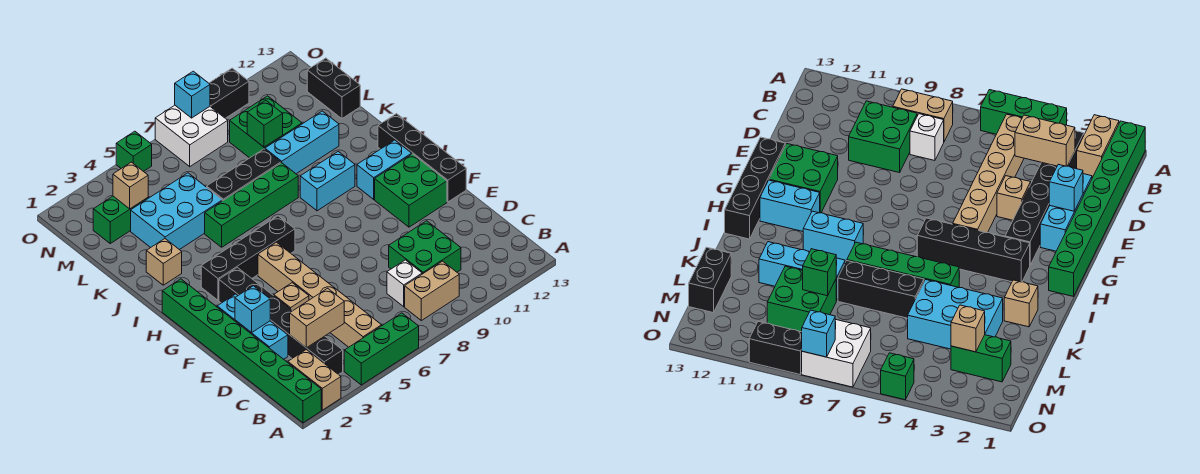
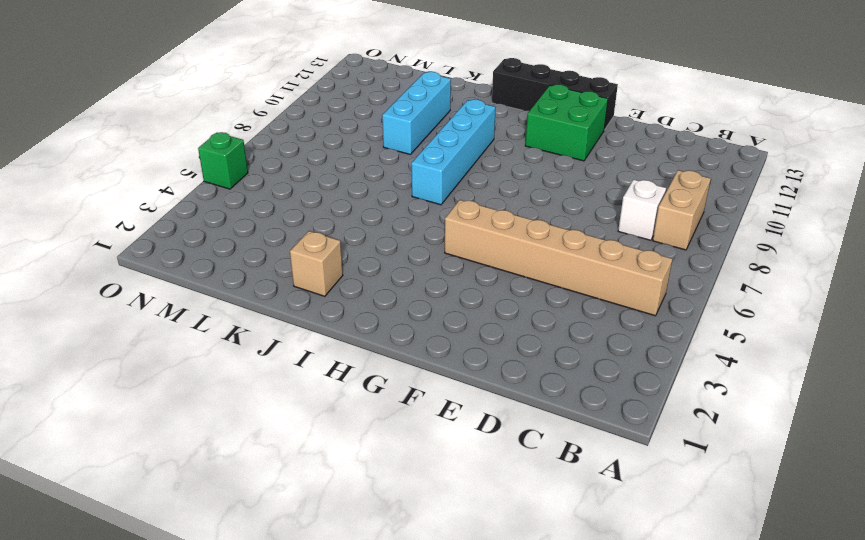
cyan brick I7:I10 level 1 -> cyan brick I9:I10 level 1
none -> green brick A1:H1 level 1
none -> tan brick A2:B2 level 1
none -> green brick A4:A6 level 1
none -> black brick B3:G3 level 1

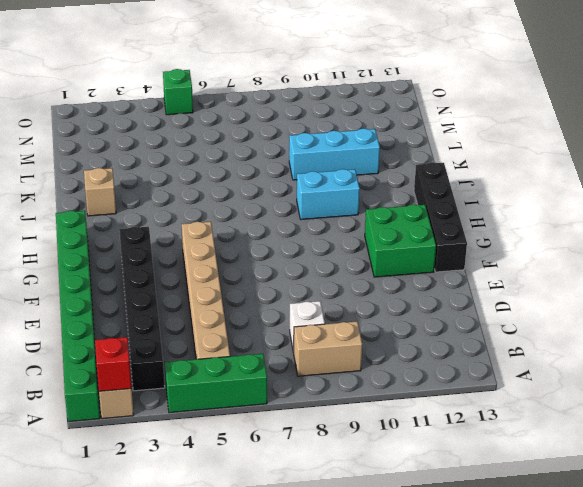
red brick A2 level 2 -> none
none -> green brick C9:D10 level 1
none -> cyan brick D2:F2 level 1
none -> tan brick E4 level 1
none -> black brick H3:H6 level 1

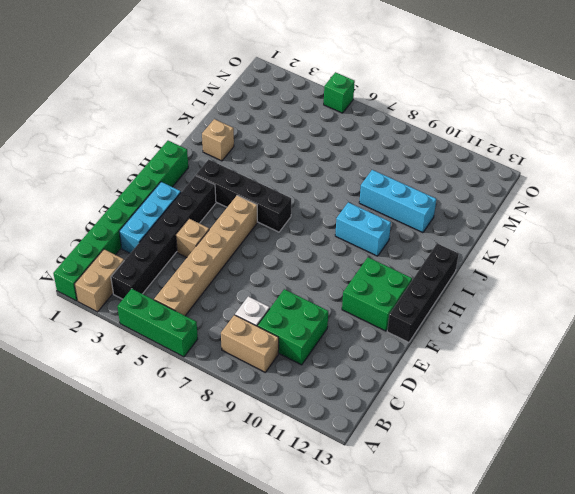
none -> cyan brick H11:H12 level 1
none -> green brick J5:J8 level 1
none -> cyan brick K3:L5 level 1
none -> black brick K6:K8 level 1

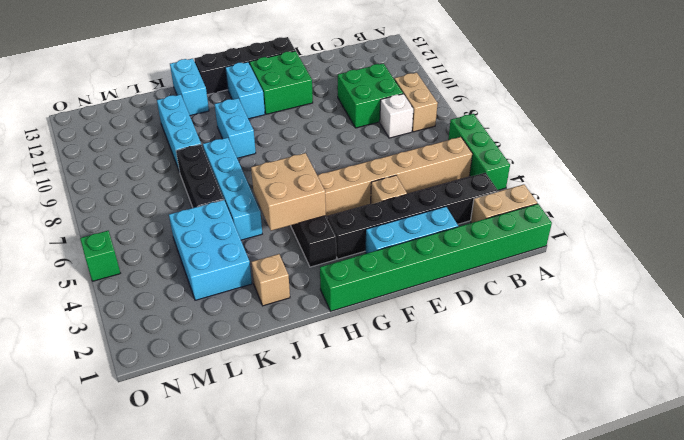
tan brick H4:I5 level 2 -> none
cyan brick J5:J8 level 1 -> green brick J5:J8 level 1
cyan brick J12:J13 level 1 -> none
none -> green brick L9:M10 level 1
none -> black brick L13:M13 level 1
none -> green brick M2:M3 level 1
none -> white brick N7:O8 level 1

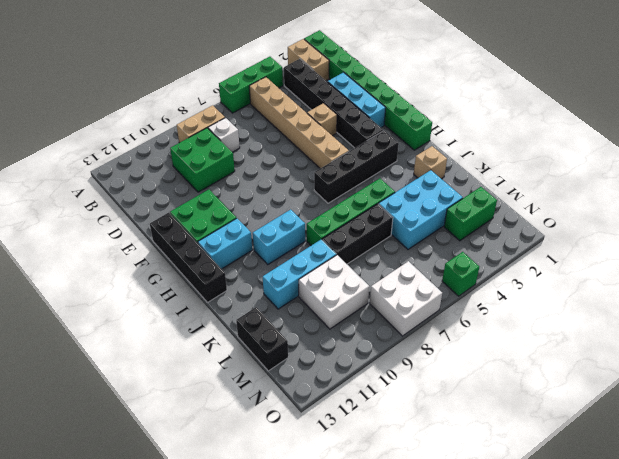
white brick L9:M10 level 1 -> green brick L9:M10 level 1
none -> black brick O9:O10 level 1
none -> tan brick C3:C4 level 2
none -> cyan brick E2 level 2
none -> green brick L9 level 2

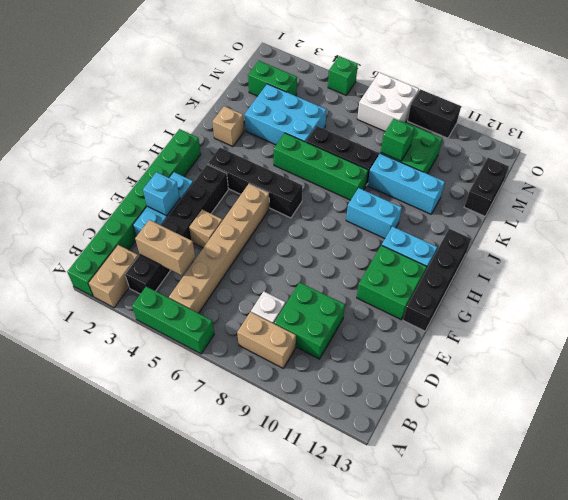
none -> tan brick M3 level 2
none -> cyan brick O8 level 2

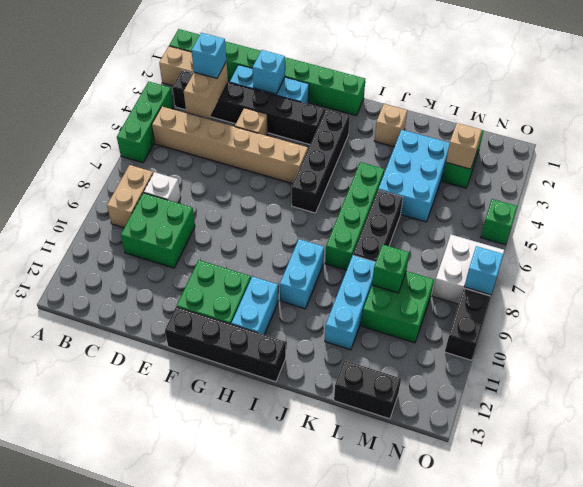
cyan brick C3 level 3 -> none

